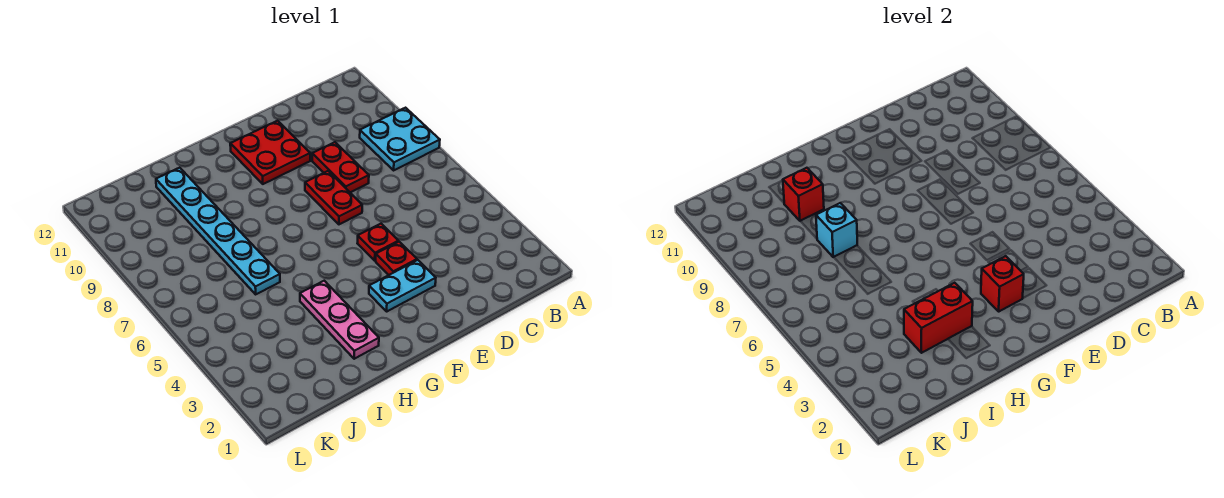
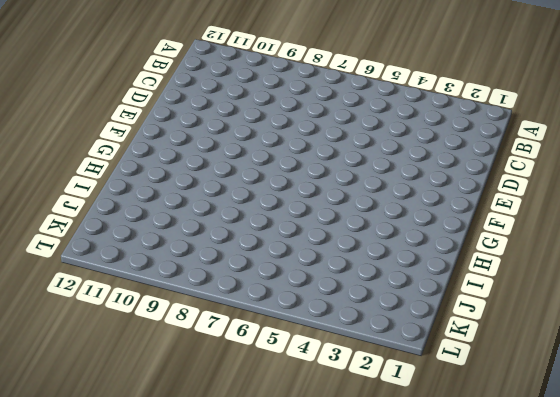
none -> cyan plate A8:B9 level 1
none -> red plate D8:D9 level 1
none -> cyan plate E3:F3 level 1

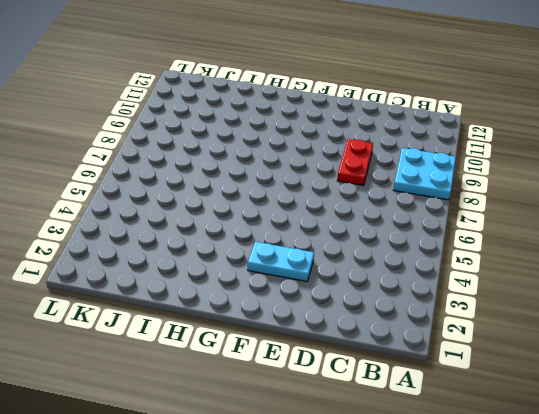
none -> red plate E4 level 1
none -> red plate E5 level 1
none -> red plate E7:E8 level 1

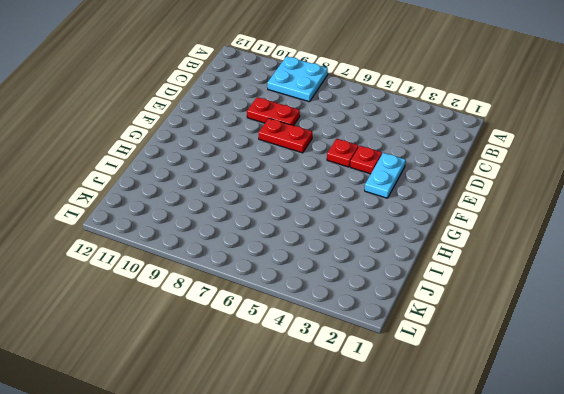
none -> red plate E10:F11 level 1
none -> pink plate H2:H4 level 1
none -> cyan plate I6:I11 level 1

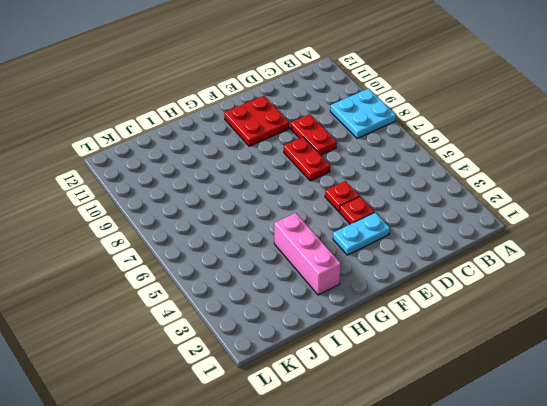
pink brick H2:H4 level 1 -> pink plate H2:H4 level 1
none -> cyan plate I6:I11 level 1
none -> red brick F3 level 2
none -> red brick H3:I3 level 2

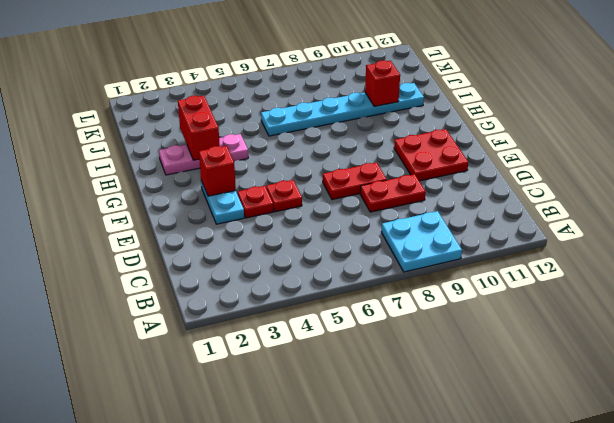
none -> cyan brick I8 level 2

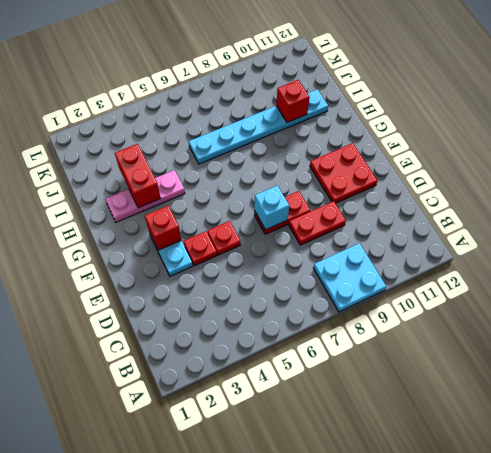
cyan brick E7 level 2 -> cyan brick I8 level 2

